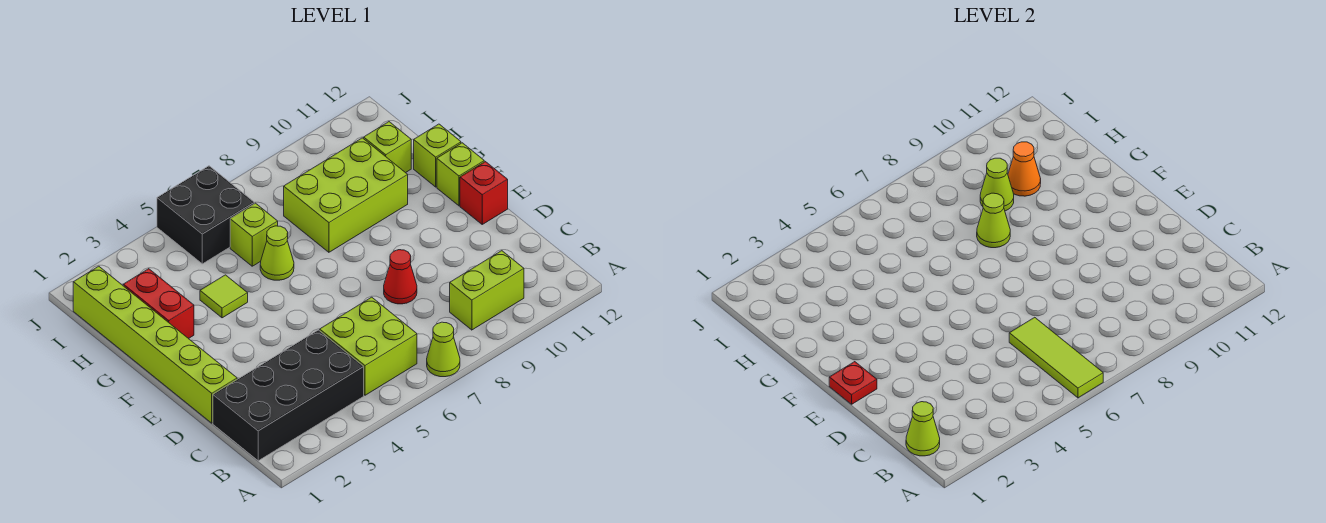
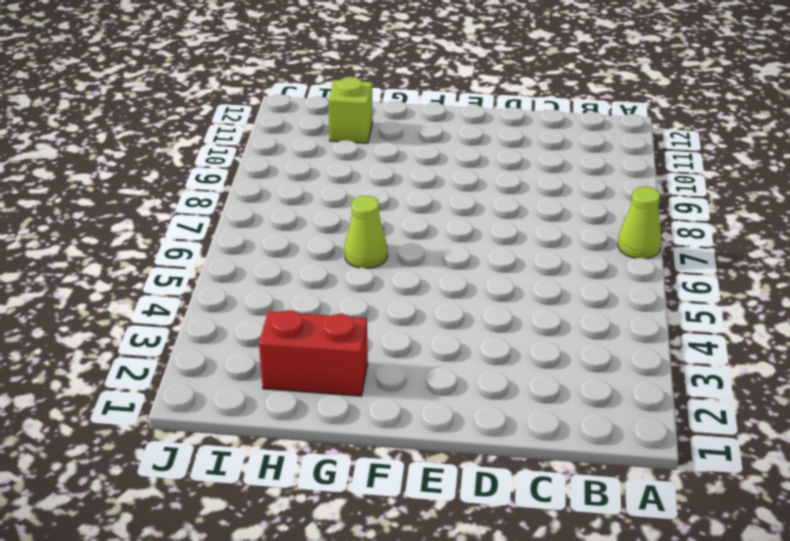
none -> black brick B1:C4 level 1
none -> lime brick B5:C6 level 1
none -> lime brick B9:B10 level 1

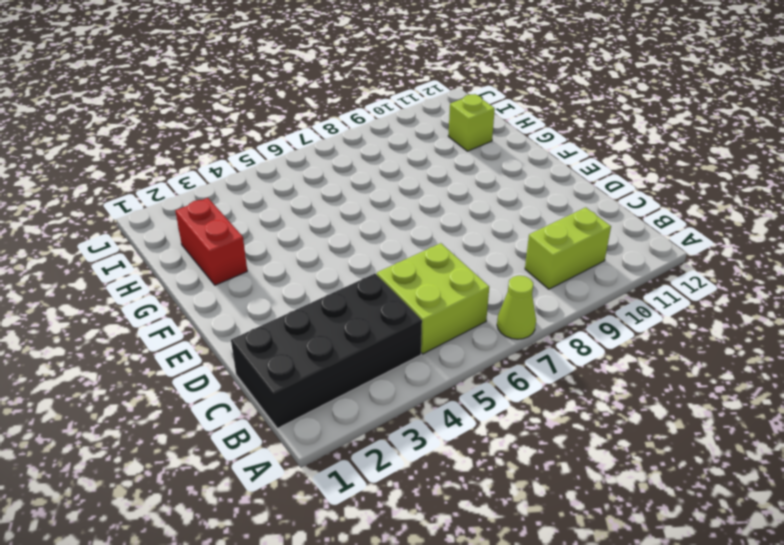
none -> lime brick D1:I1 level 1
none -> red cone D8 level 1
none -> red brick E12 level 1

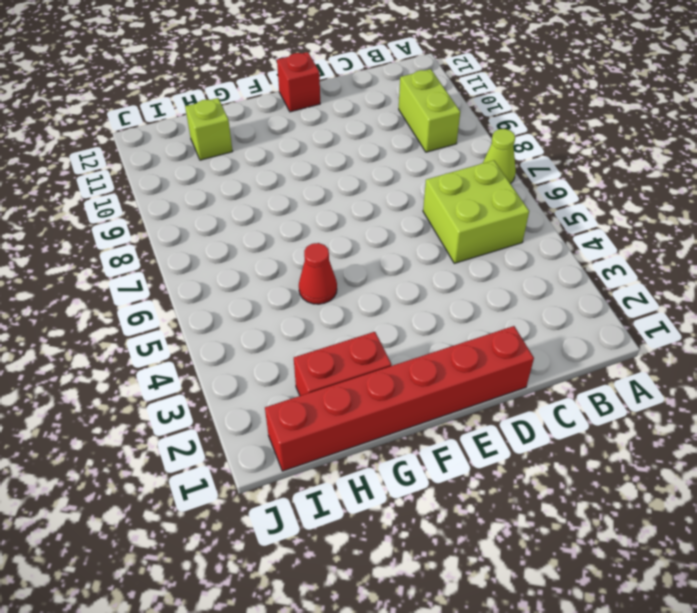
red brick D1:I1 level 1 -> lime brick D1:I1 level 1
red cone G5 level 1 -> red cone D8 level 1
none -> black brick B1:C4 level 1
none -> lime brick F12 level 1
none -> lime tile G4 level 1

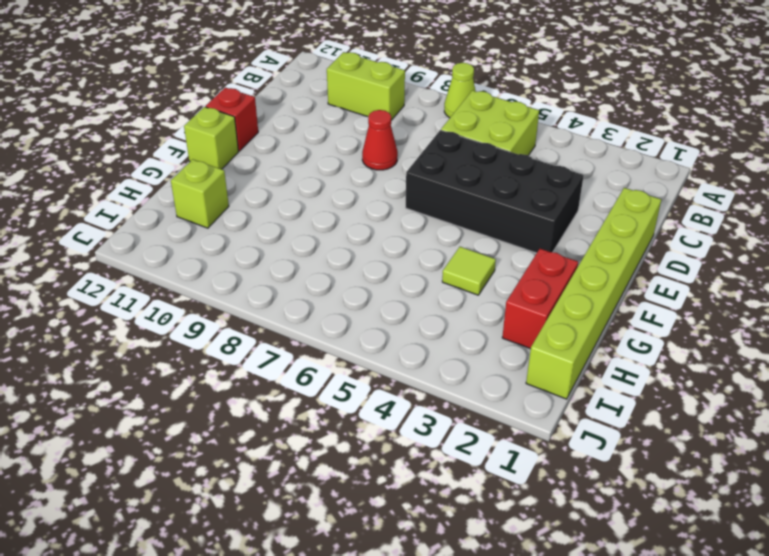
black brick D3:E6 level 1 -> black brick B1:C4 level 1
none -> lime cone G6 level 1
none -> lime brick G8:H10 level 1
none -> lime brick G12 level 1

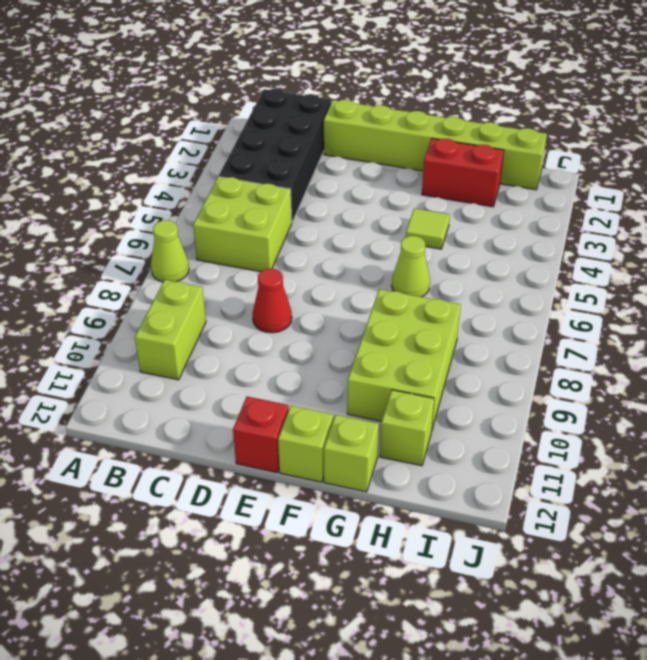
none -> lime brick H6 level 1
none -> black brick I5:J6 level 1
none -> lime tile A6:C6 level 2

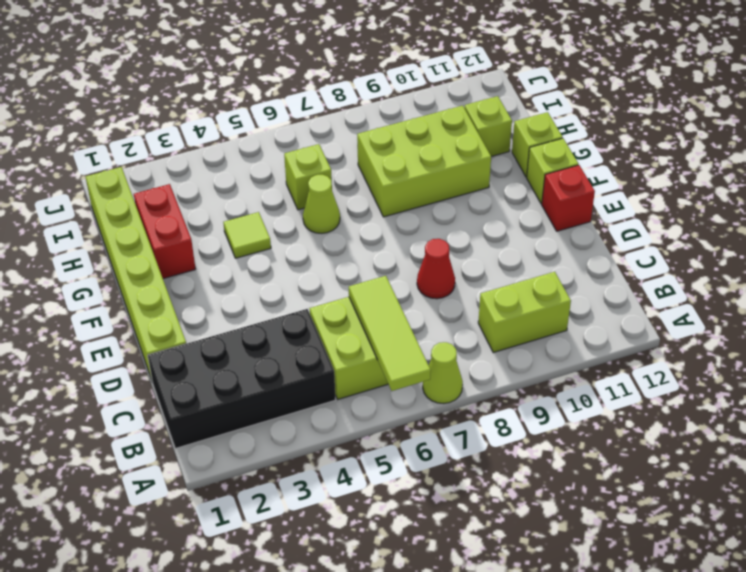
none -> black brick I5:J6 level 1
none -> lime cone B1 level 2
none -> red plate E1 level 2

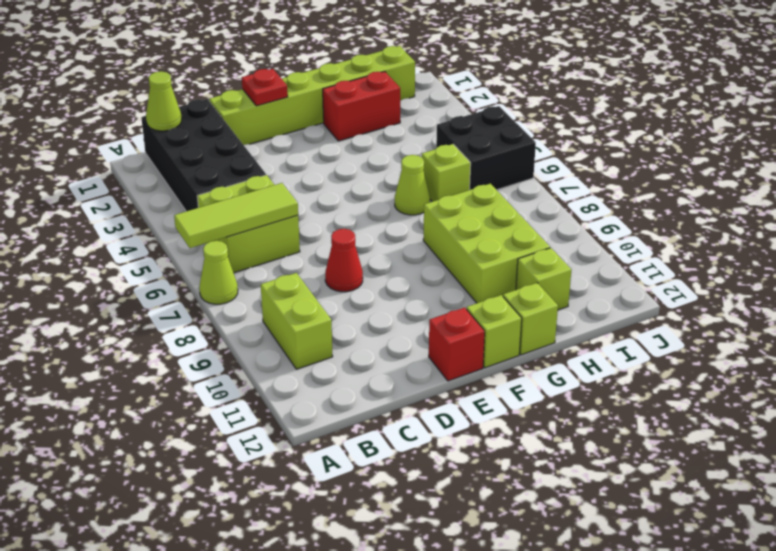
none -> lime tile G4 level 1
none -> lime cone G8 level 2
none -> lime cone H9 level 2

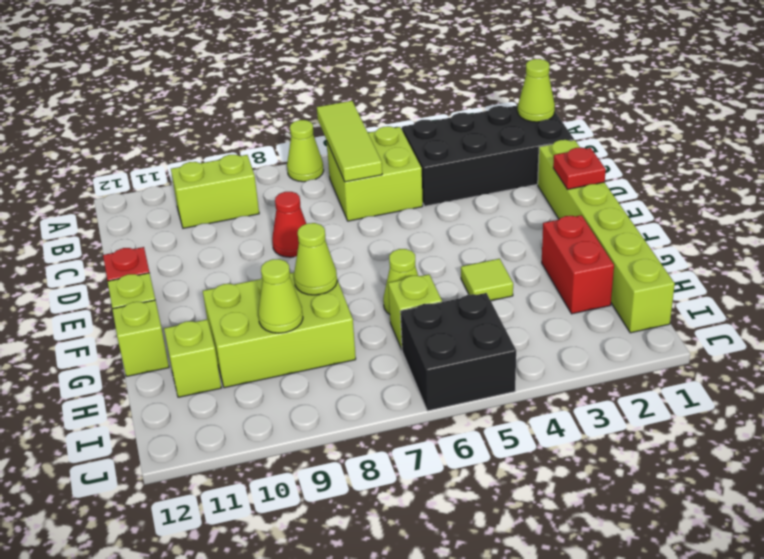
none -> orange cone H10 level 2

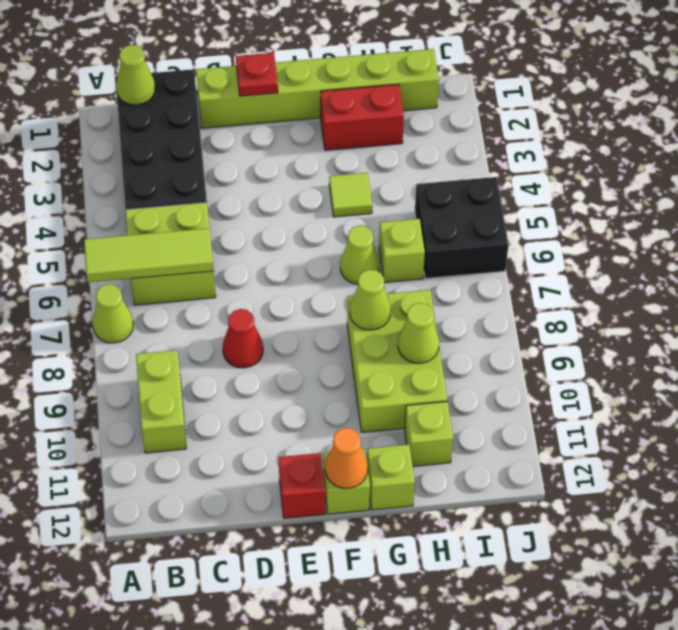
orange cone F12 level 2 -> orange cone H10 level 2

